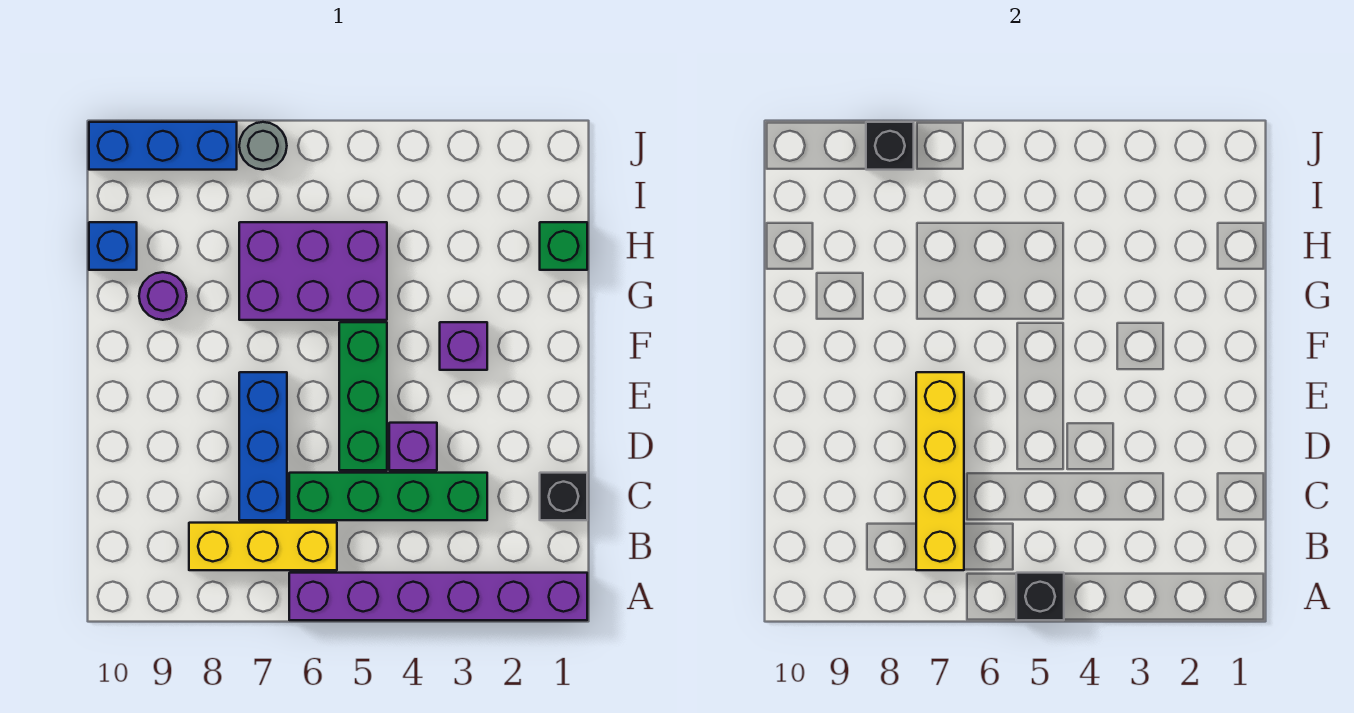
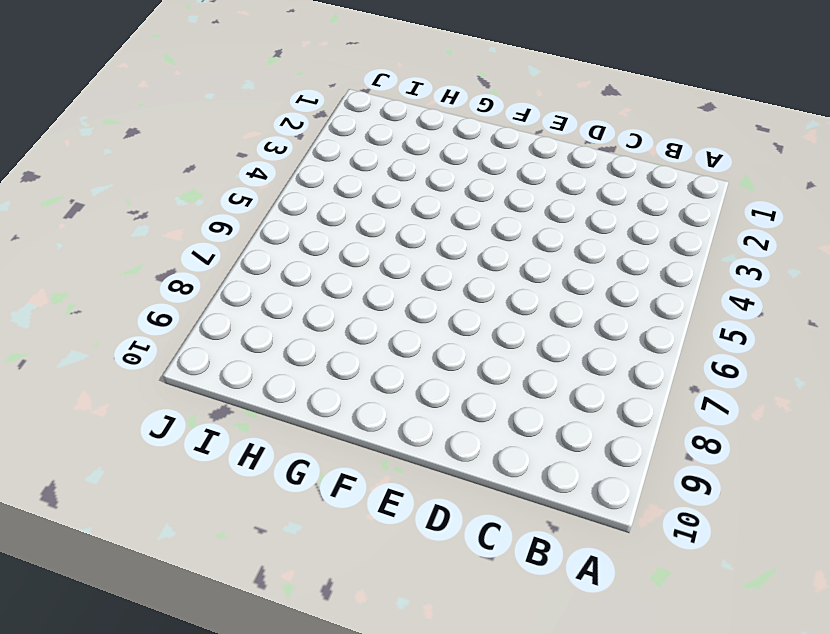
none -> purple brick A1:A6 level 1
none -> yellow brick B6:B8 level 1
none -> black brick C1 level 1

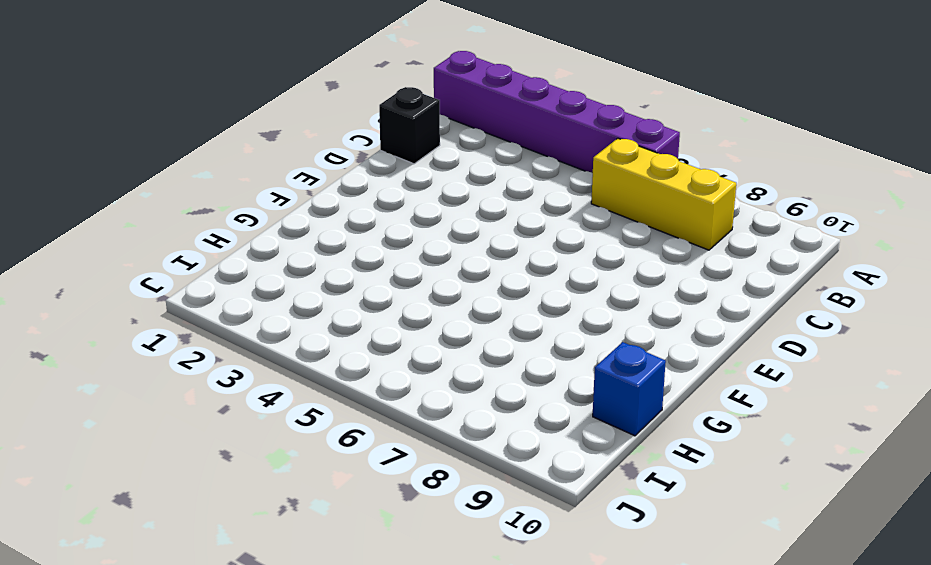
none -> green brick C3:C6 level 1
none -> blue brick C7:E7 level 1
none -> purple brick D4 level 1

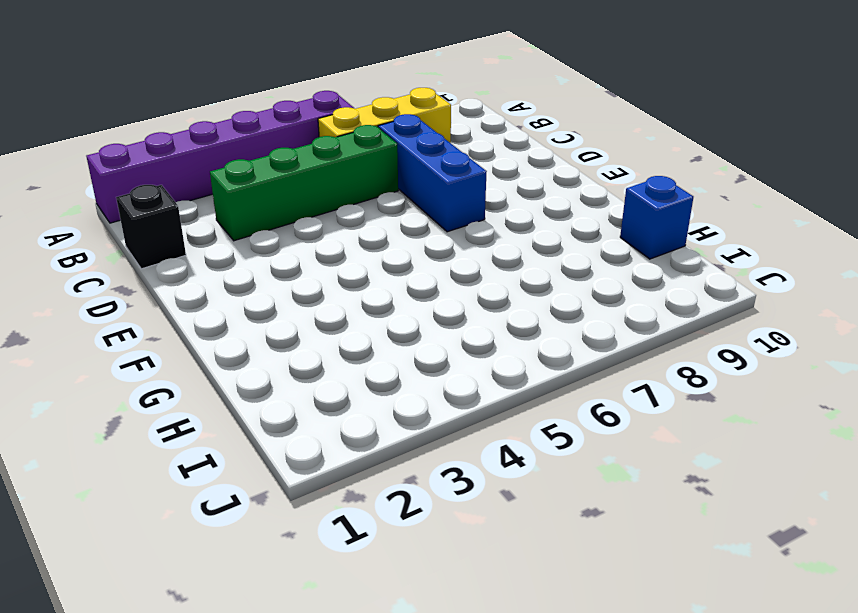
none -> purple brick D4 level 1
none -> green brick D5:F5 level 1
none -> purple brick F3 level 1

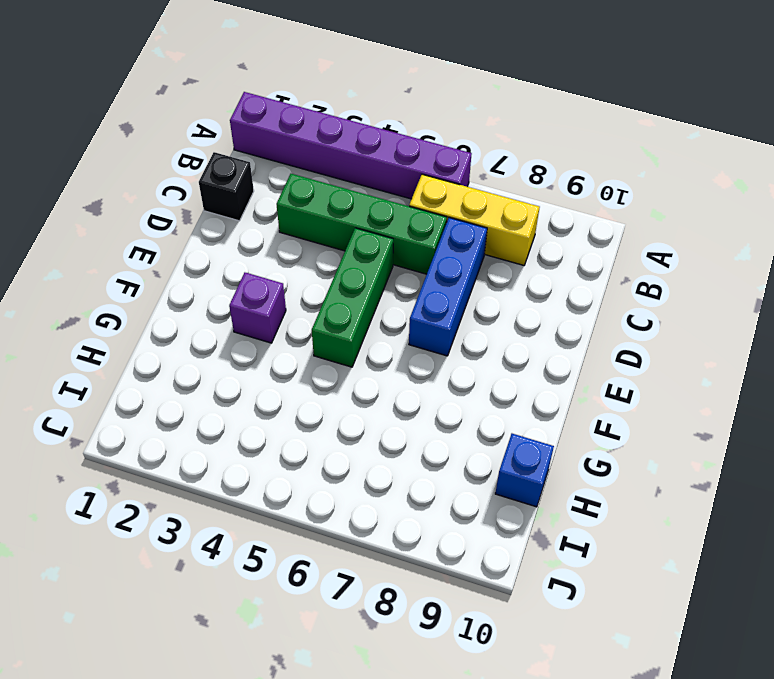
none -> purple brick D4 level 1
none -> purple brick G5:H7 level 1
none -> purple round brick G9 level 1

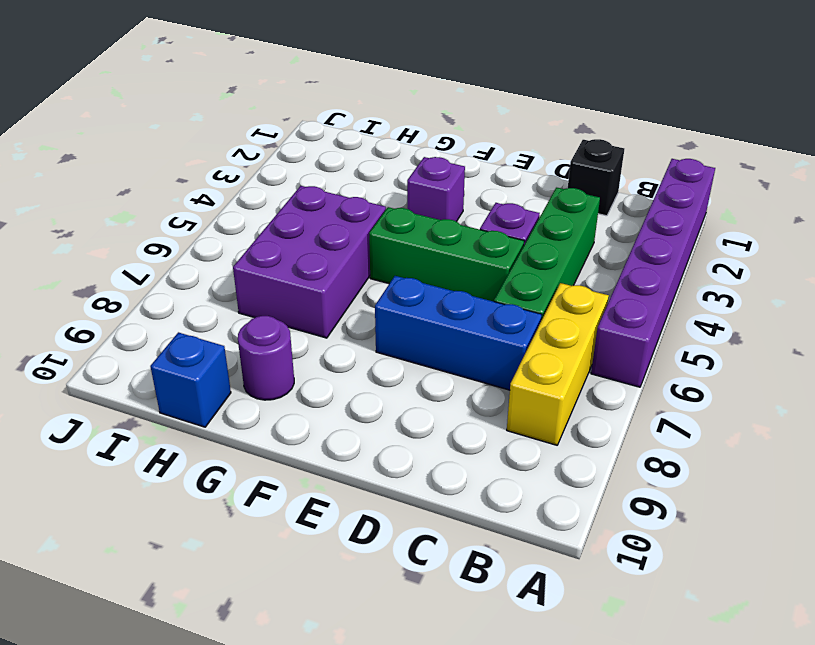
none -> green brick H1 level 1
none -> grey round brick J7 level 1
none -> blue brick J8:J10 level 1

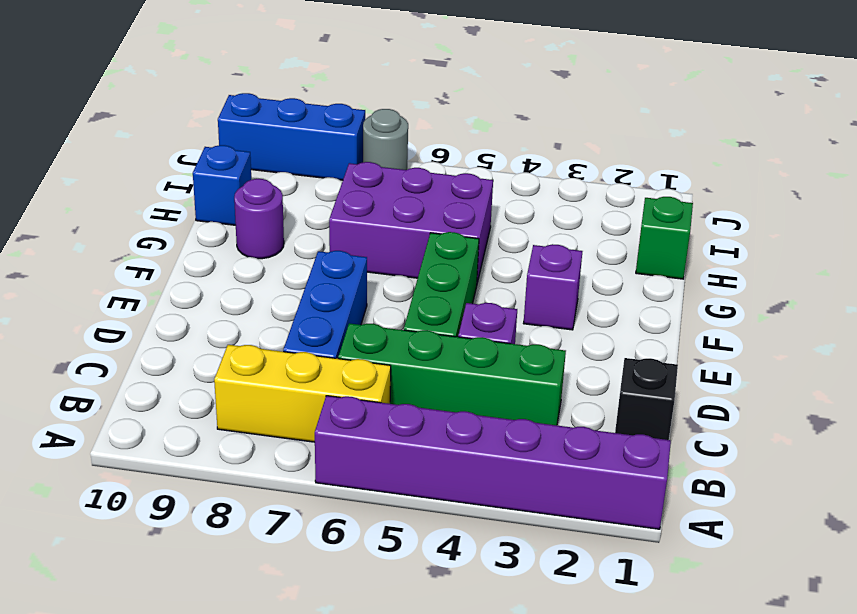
none -> black brick A5 level 2
none -> yellow brick B7:E7 level 2
none -> black brick J8 level 2

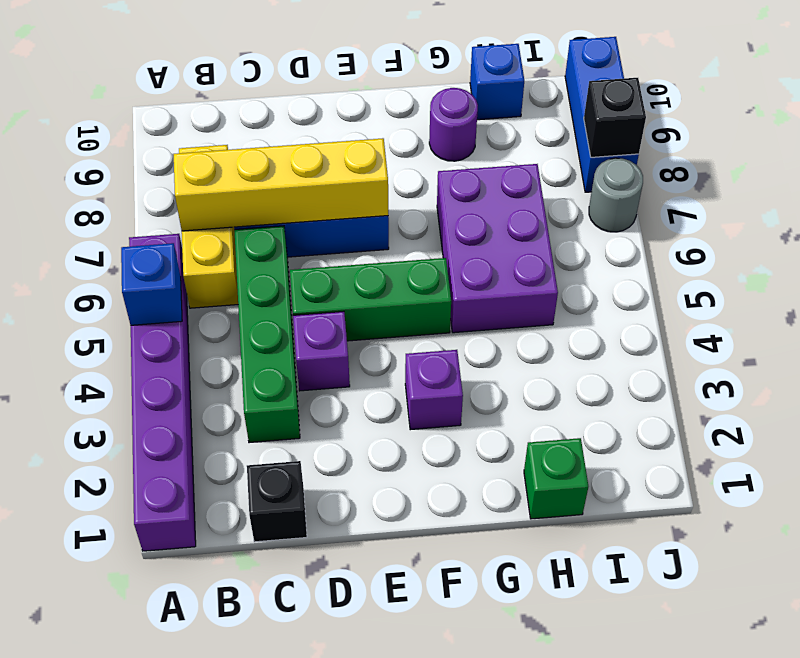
blue brick A5 level 2 -> black brick A5 level 2

